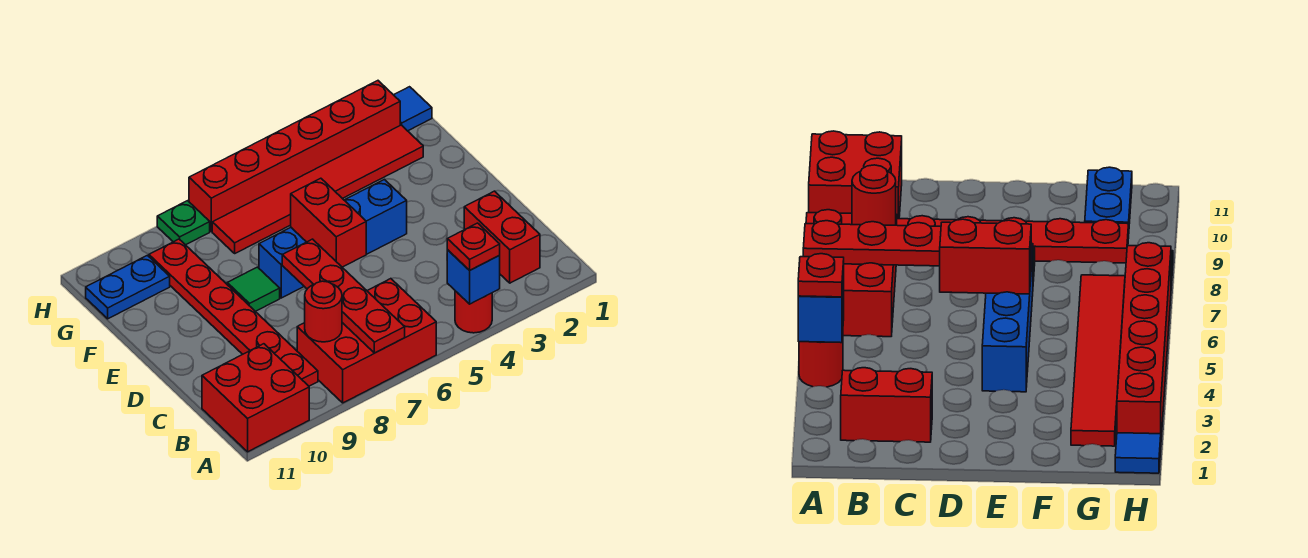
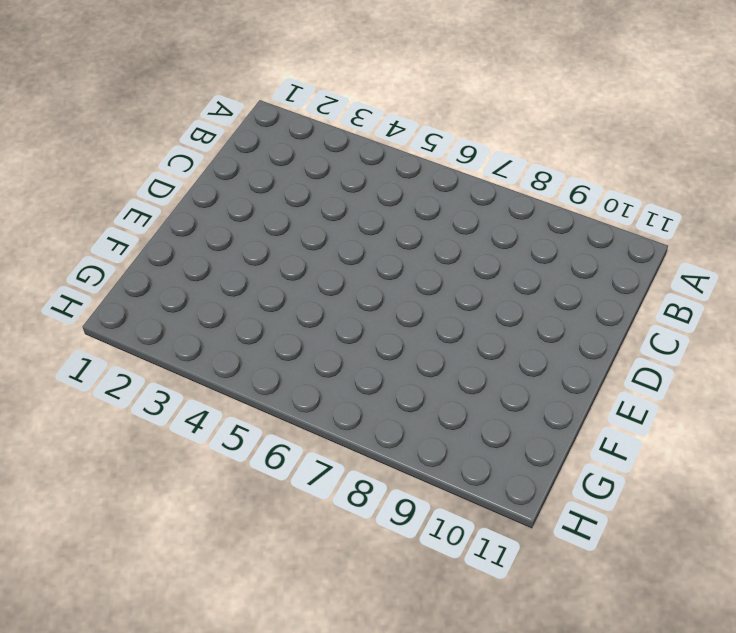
none -> red round brick A4 level 1
none -> red brick A6:B8 level 1
none -> red brick A10:B11 level 1

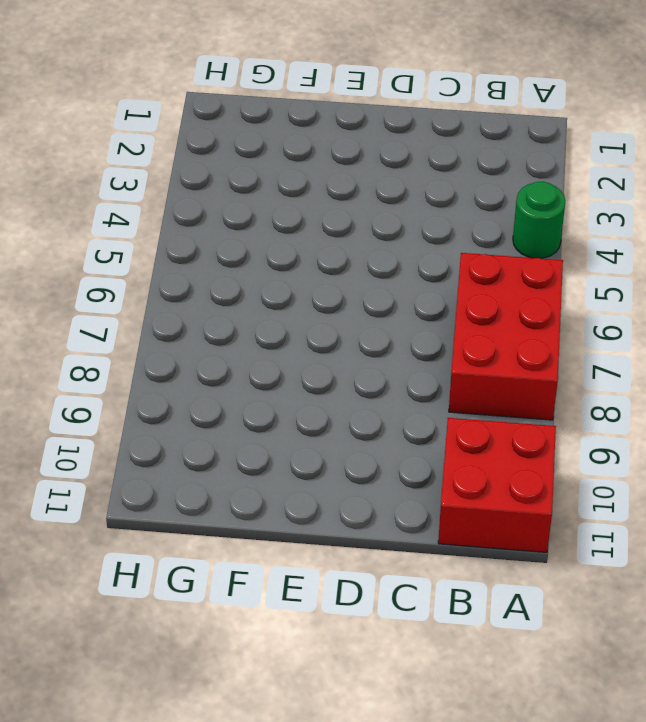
green round brick A4 level 1 -> red round brick A4 level 1
none -> red brick B2:C2 level 1
none -> red plate B9:G9 level 1
none -> blue brick E4:E7 level 1

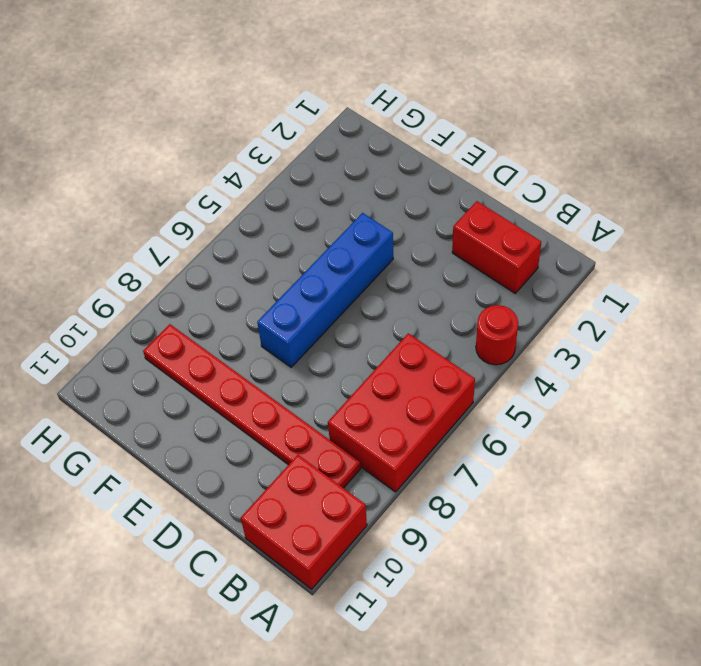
none -> green tile E8 level 1
none -> red tile G2:G7 level 1
none -> blue plate G10:G11 level 1

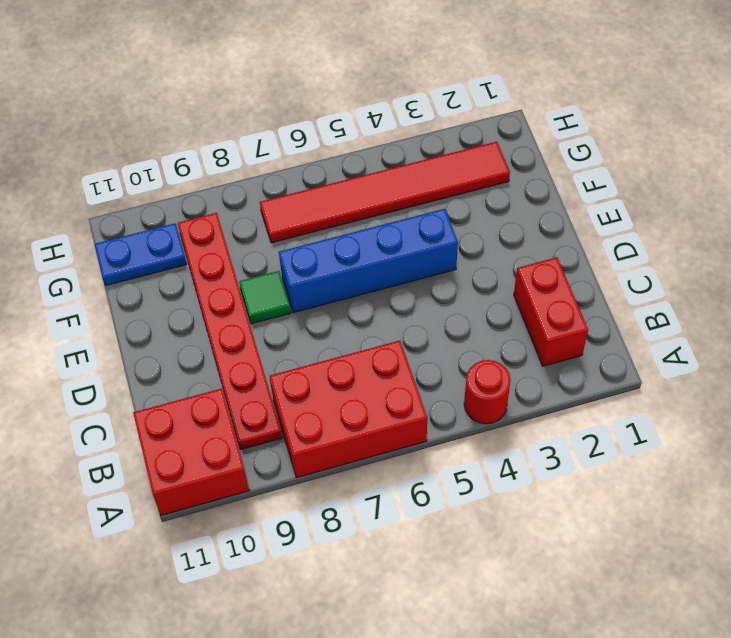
none -> blue tile H1 level 1
none -> red brick H2:H7 level 1
none -> green plate H8 level 1

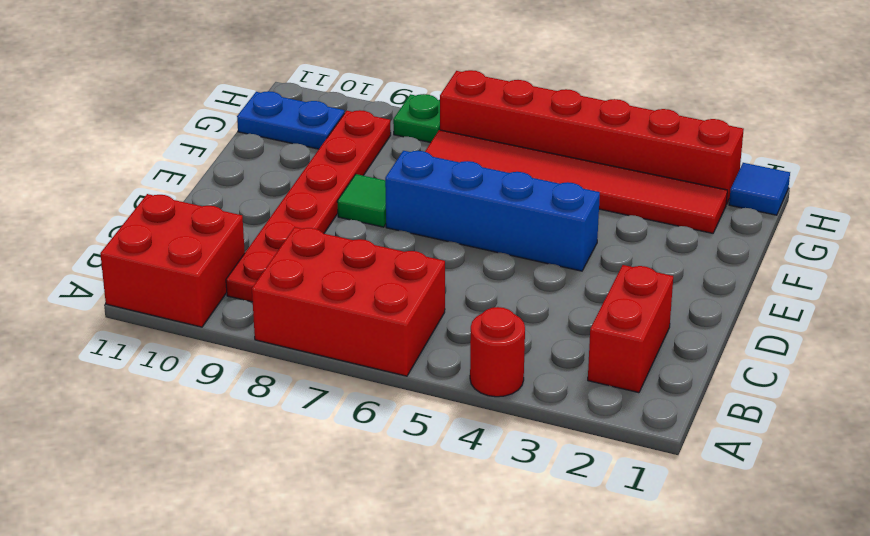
none -> blue brick A4 level 2
none -> red plate A7:D7 level 2
none -> red round brick B8 level 2

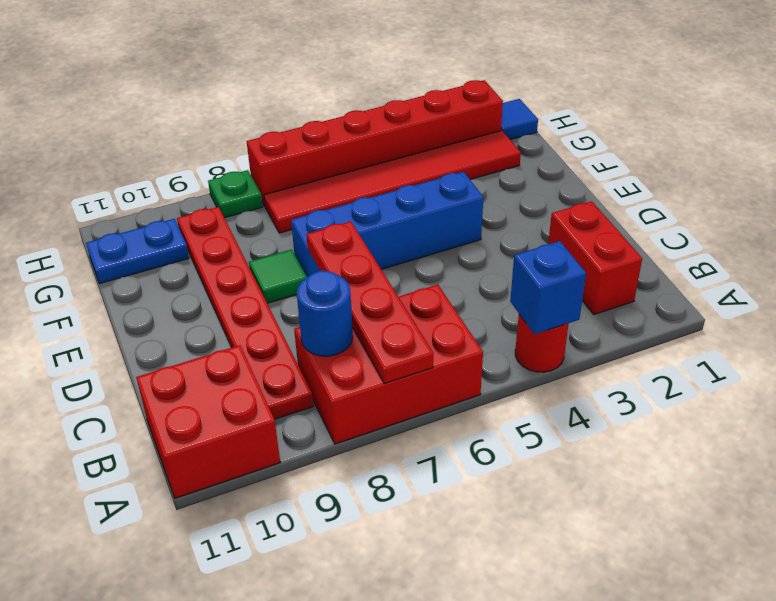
blue round brick B8 level 2 -> red round brick B8 level 2
none -> red brick D6:E6 level 2
none -> red plate A4 level 3

